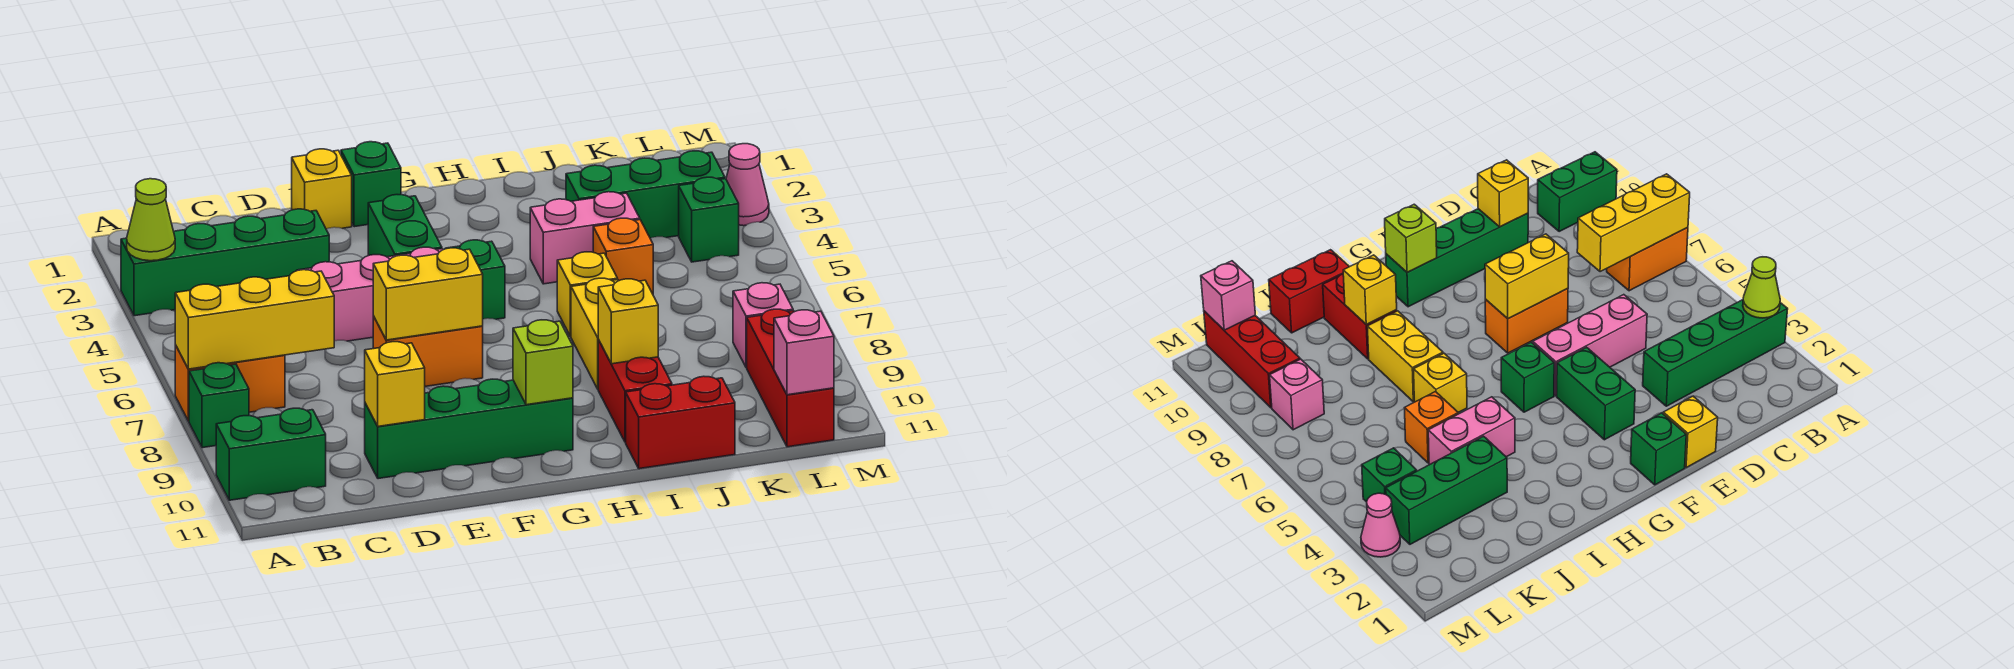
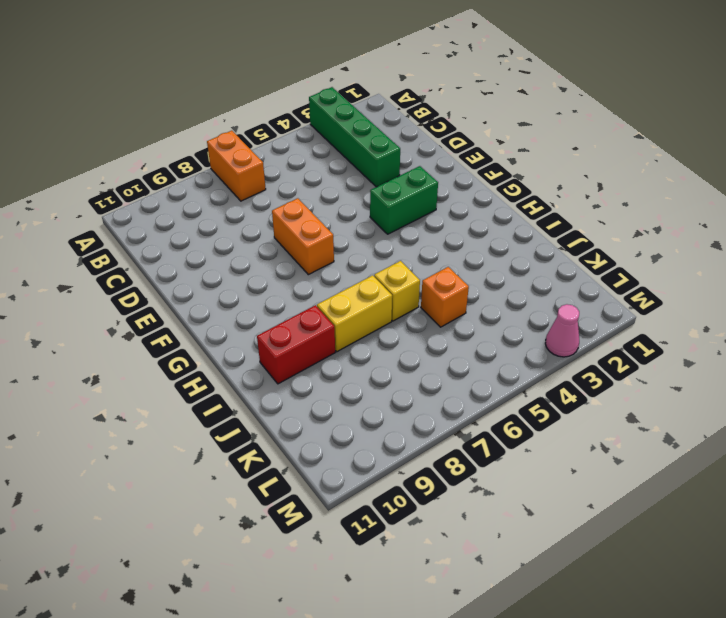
none -> green brick A8 level 1
none -> green brick A10:B10 level 1
none -> pink brick D5:F5 level 1

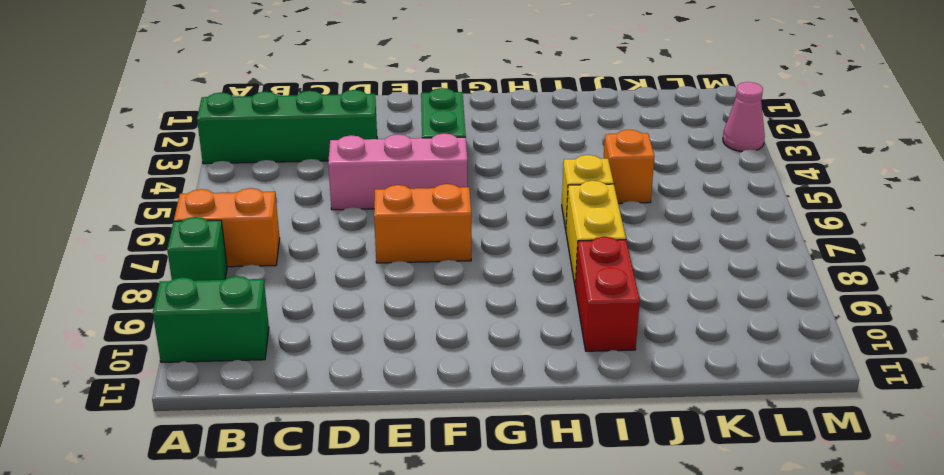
none -> green brick D10:G10 level 1
none -> yellow brick E1 level 1
none -> green brick F1 level 1

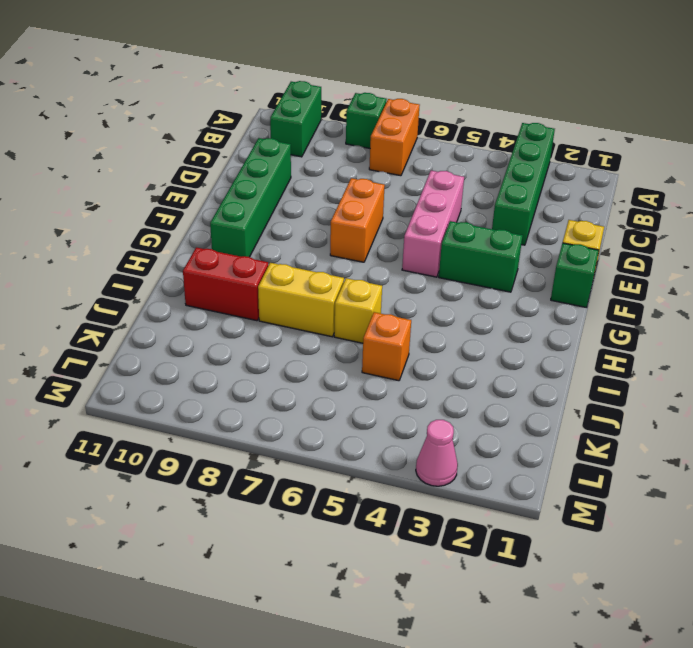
none -> green brick G5 level 1
none -> pink brick I4:J4 level 1
none -> red brick I11:J11 level 1

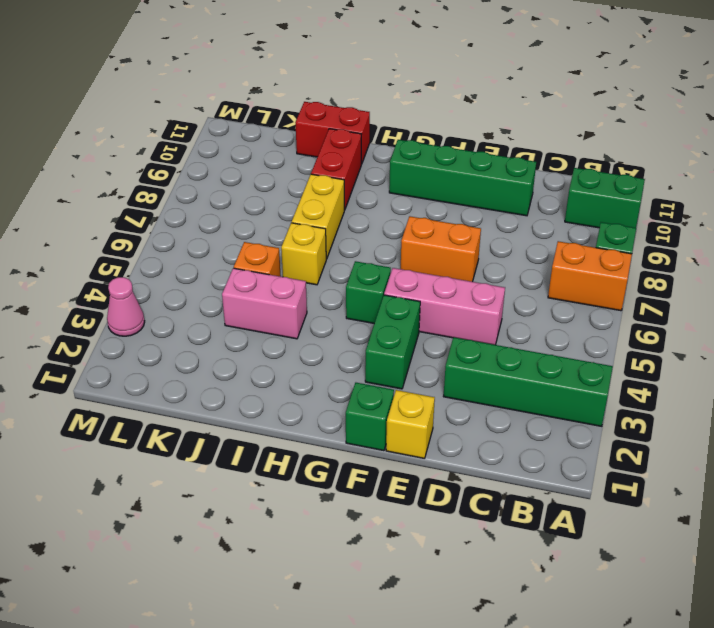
none -> green brick J3:L3 level 1
none -> green brick L4 level 1
none -> pink brick L8 level 1

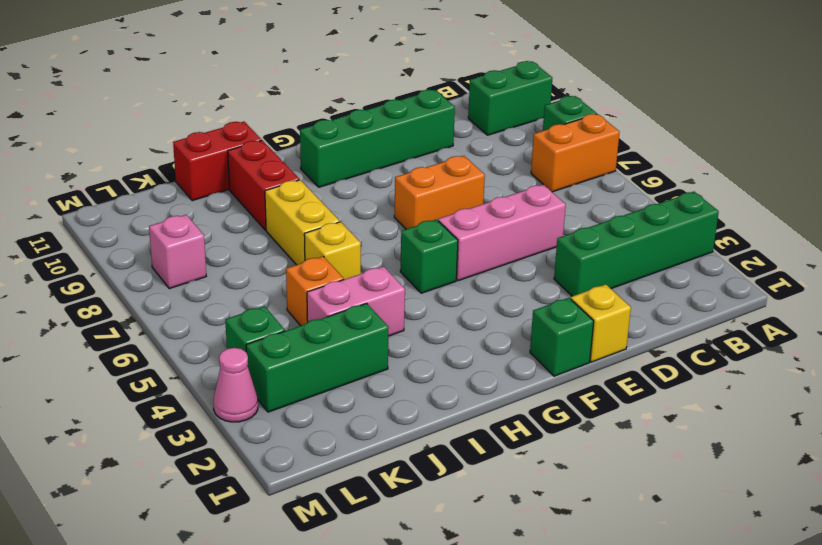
none -> green brick F3:F4 level 1
none -> red brick L9:L11 level 1
none -> lime cone A3 level 2

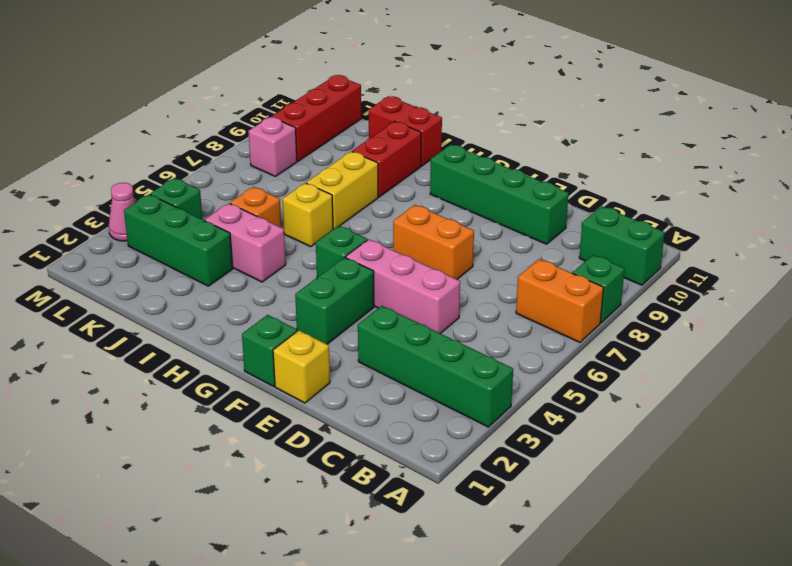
none -> lime cone A3 level 2
none -> yellow brick A7:C7 level 2
none -> yellow brick D10 level 2

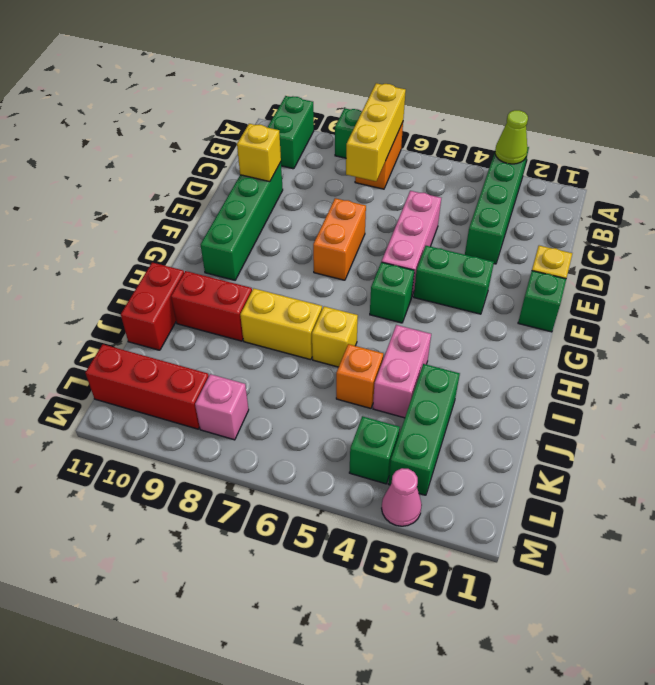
none -> yellow brick E7:F7 level 2
none -> lime brick G10 level 2
none -> yellow brick I9 level 2

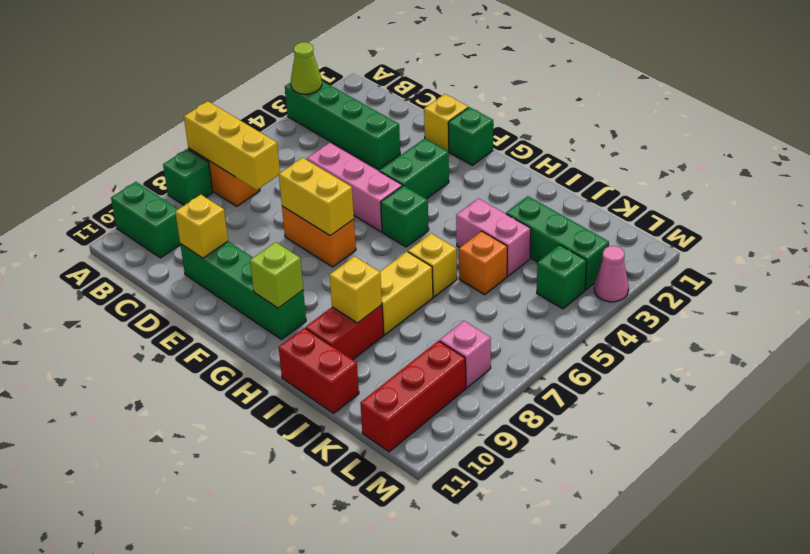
none -> pink brick L11 level 2

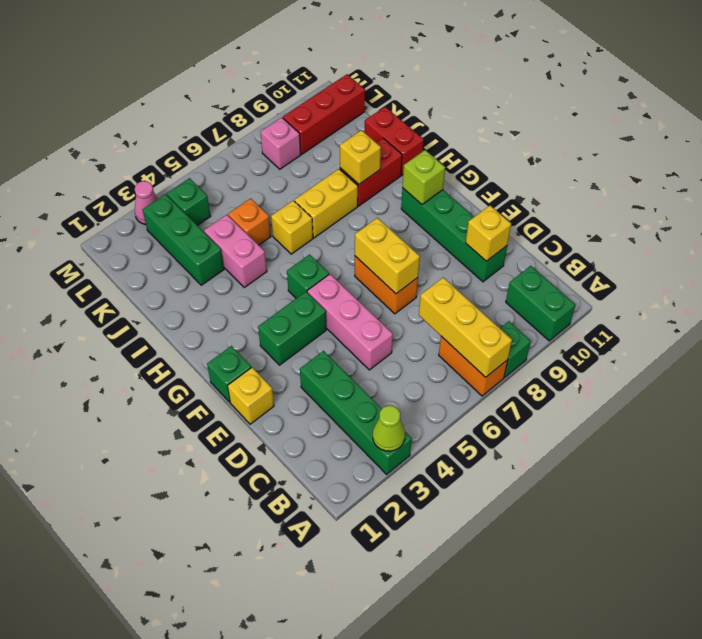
none -> pink brick L11 level 2

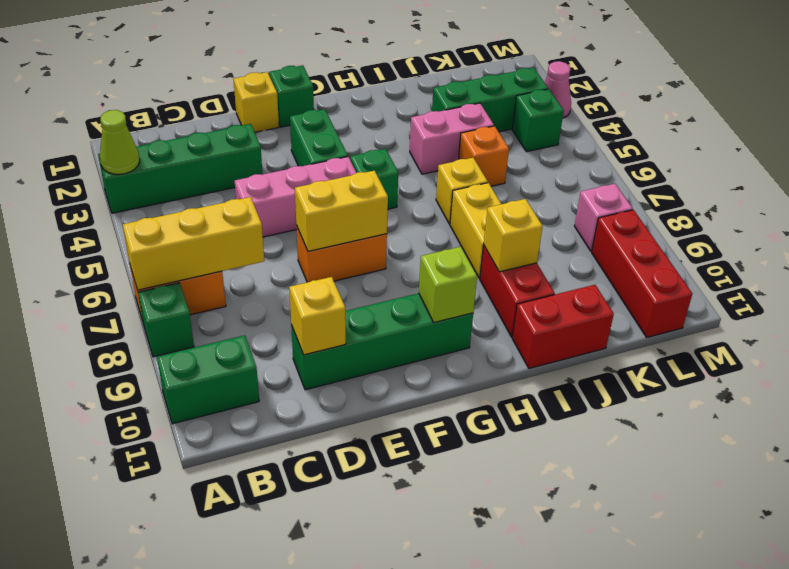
none -> pink brick L11 level 2

